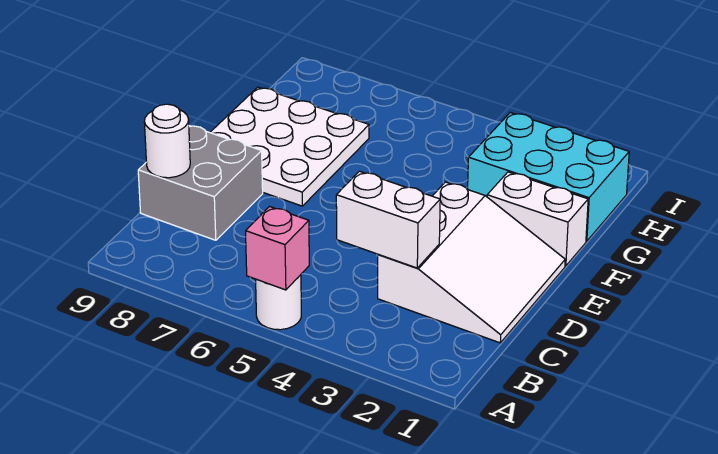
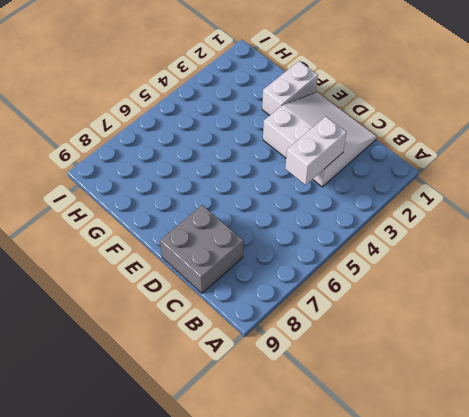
none -> white round brick A5 level 1
none -> white plate E7:G9 level 1

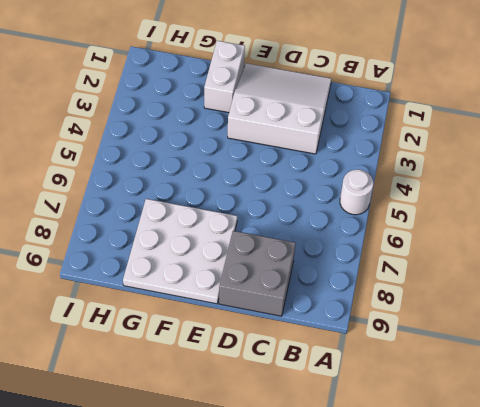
none -> cyan brick G1:H3 level 1
none -> pink brick A5 level 2

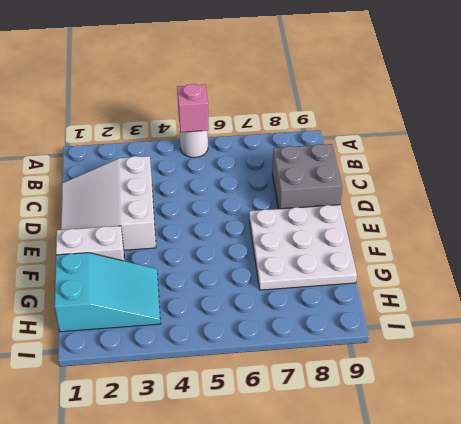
cyan slope G1:H3 level 1 top 1 -> cyan brick G1:H3 level 1
none -> white brick C3:C4 level 2
none -> white round brick C9 level 2

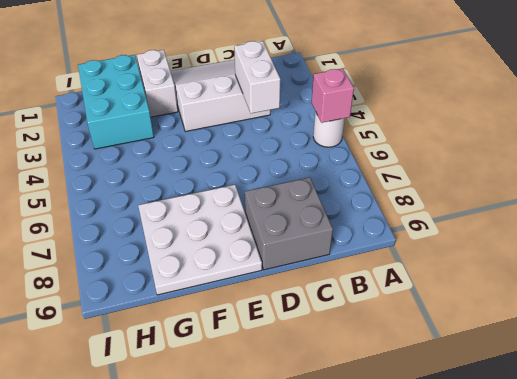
none -> white round brick C9 level 2

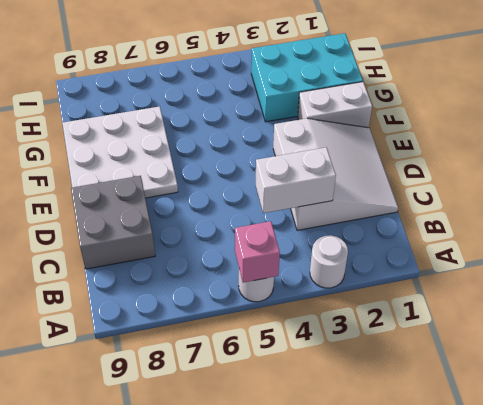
white round brick A3 level 1 -> white round brick C9 level 2

